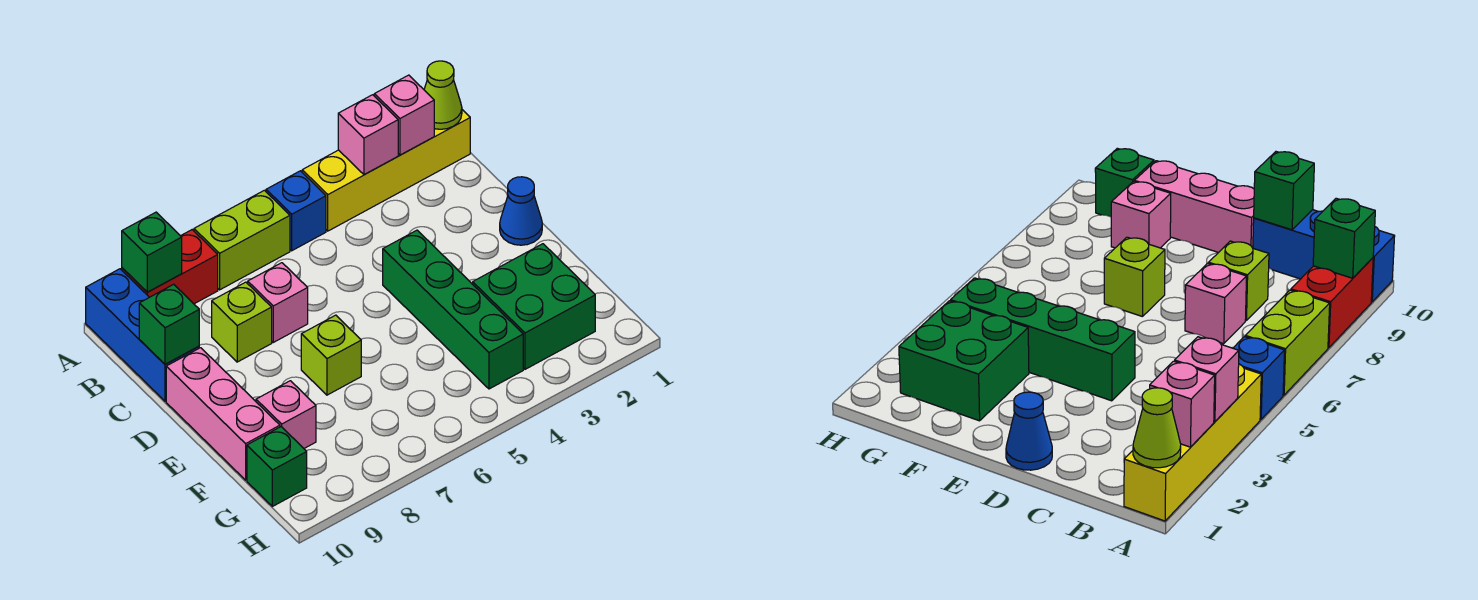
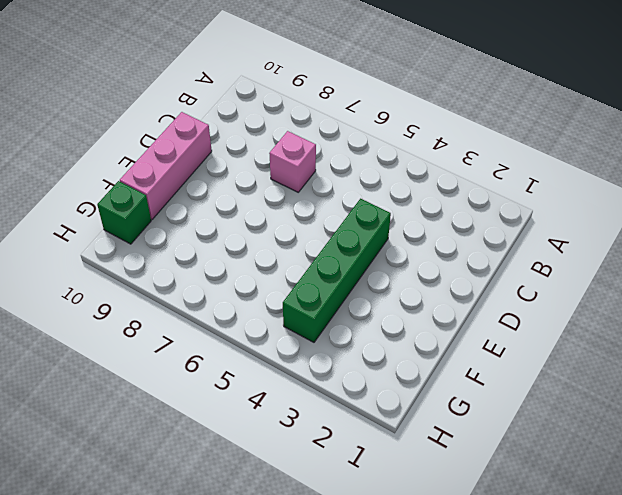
none -> yellow brick A1:A4 level 1
none -> blue brick A5 level 1
none -> lime brick A6:A7 level 1

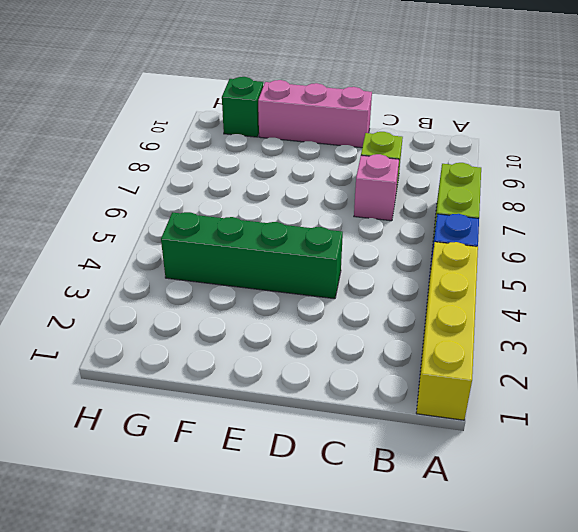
none -> red brick A8:A9 level 1
none -> blue brick A10:C10 level 1
none -> blue cone D1 level 1

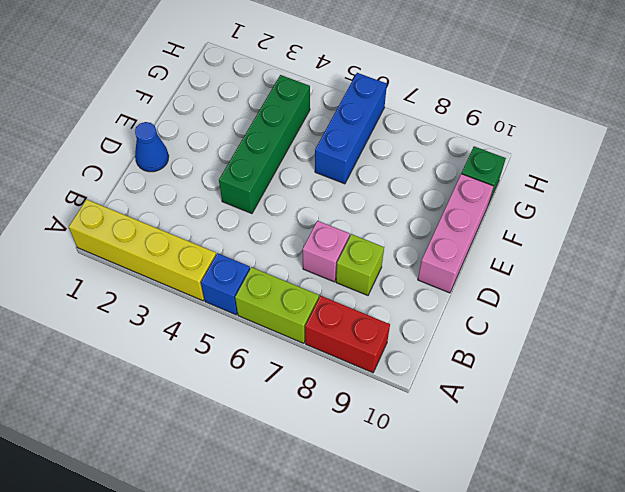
blue brick F6:H6 level 1 -> blue brick A10:C10 level 1
none -> lime brick E7 level 1
none -> green brick F2:G3 level 1
none -> pink brick F9 level 1

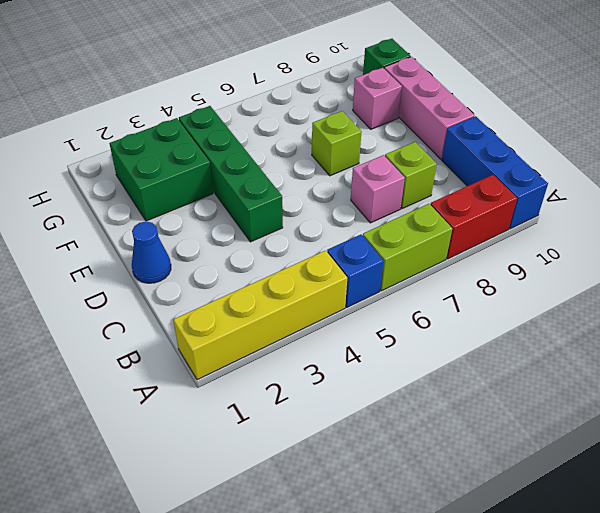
none -> lime cone A1 level 2
none -> pink brick A2 level 2
none -> pink brick A3 level 2

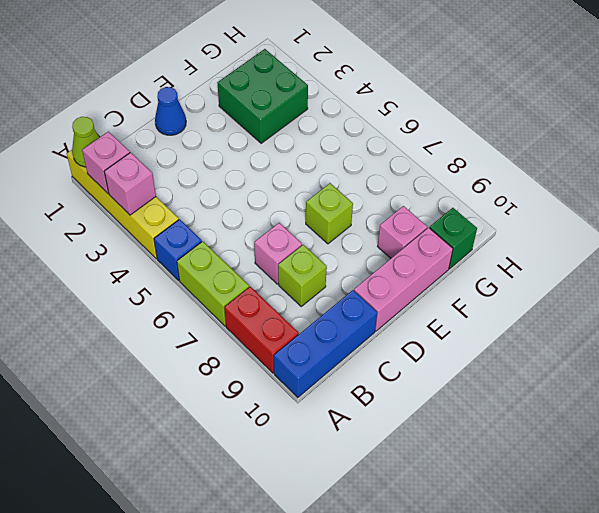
none -> green brick D4:G4 level 1
none -> green brick A9 level 2
none -> green brick C10 level 2

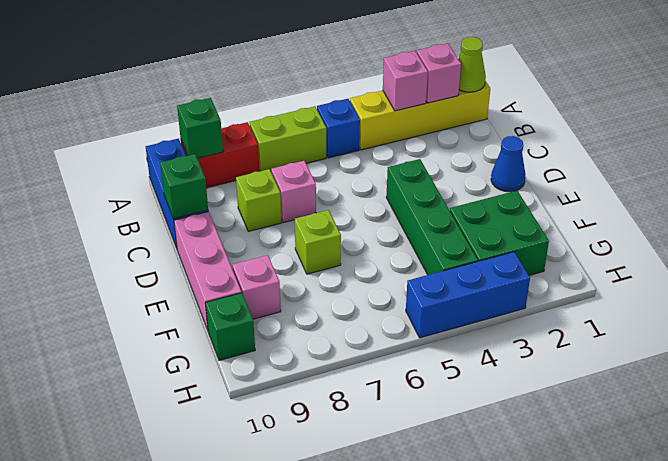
blue brick H3:H5 level 1 -> none

